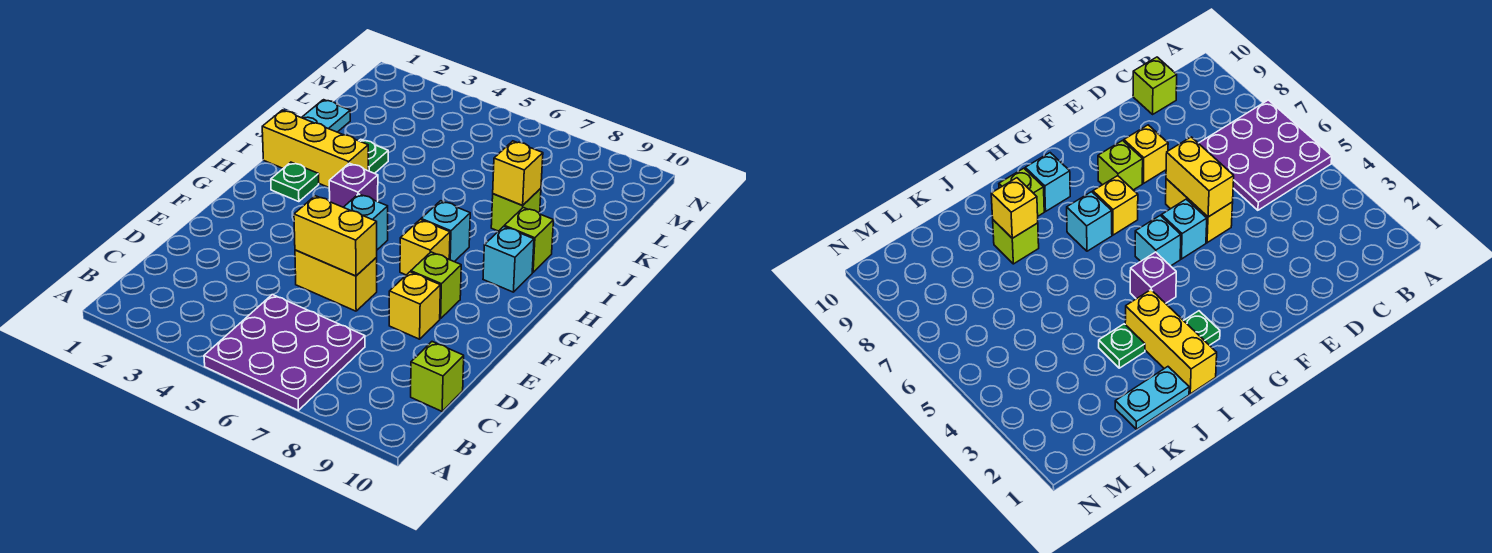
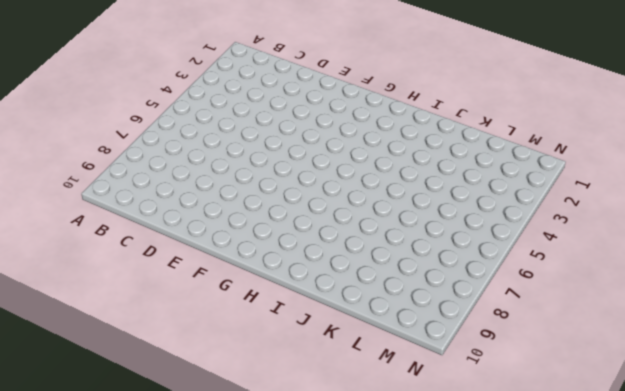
none -> purple plate A5:C7 level 1
none -> lime brick C10 level 1
none -> yellow brick E5:E6 level 1

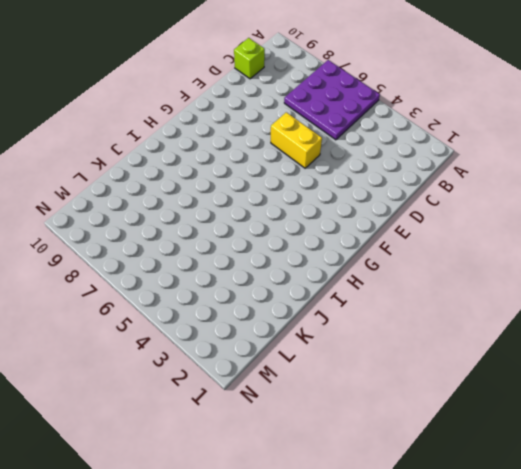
none -> yellow brick E8 level 1
none -> cyan brick F5 level 1
none -> lime brick F8 level 1

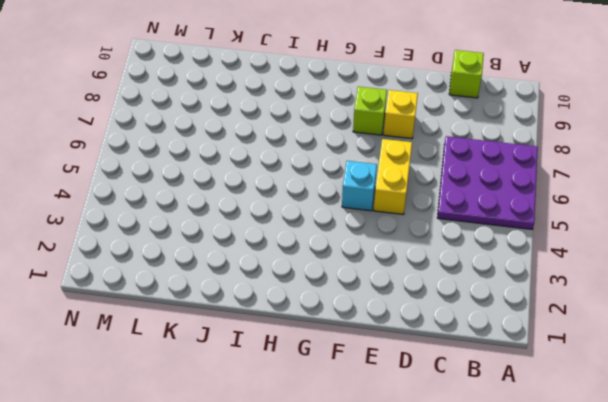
none -> cyan brick G5 level 1
none -> yellow brick G7 level 1
none -> green plate H2 level 1

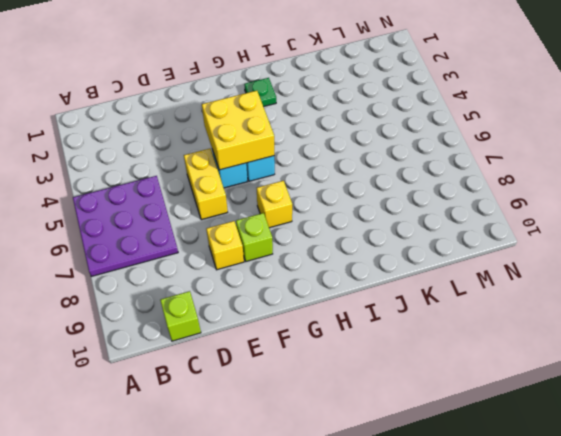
yellow brick F4:G5 level 2 -> none
none -> purple brick H4 level 1
none -> cyan brick H7 level 1
none -> cyan brick H9 level 1

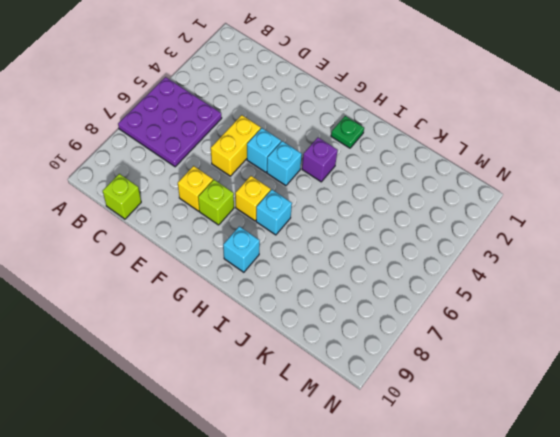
none -> yellow brick I1:I3 level 1
none -> lime brick I9 level 1
none -> cyan plate J1:K1 level 1

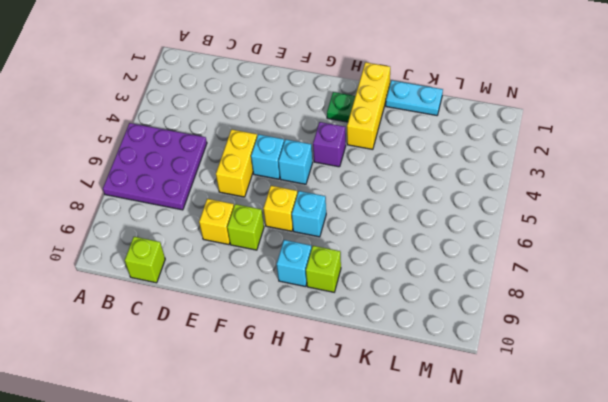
none -> green plate J3 level 1
none -> lime brick J8 level 1
none -> yellow brick E5:E6 level 2

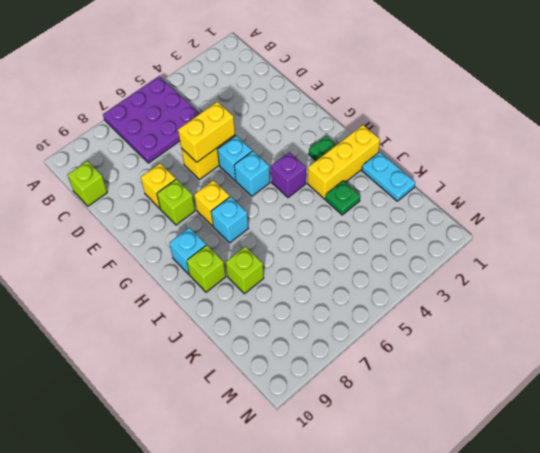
none -> yellow brick J8 level 2

